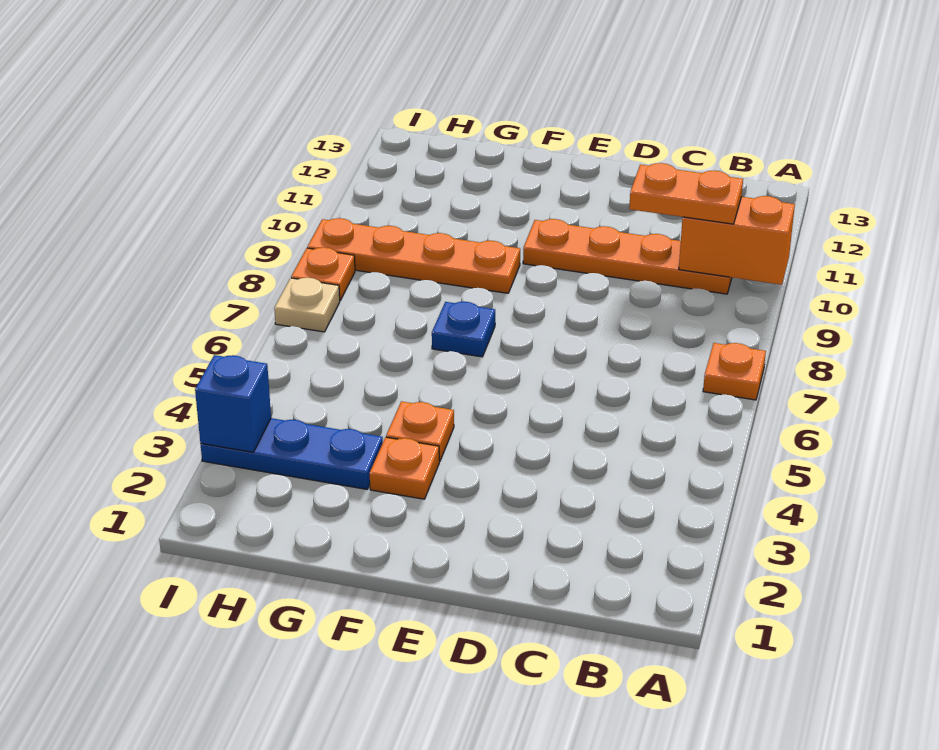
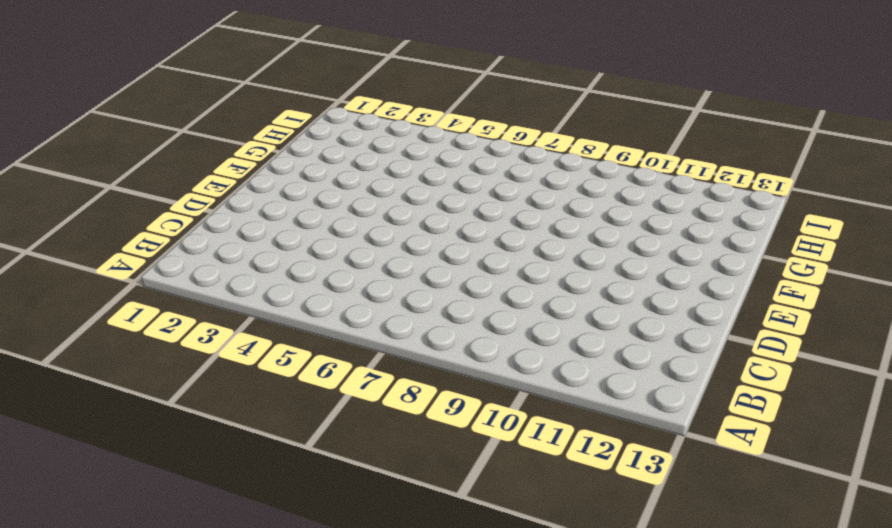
none -> orange plate A7 level 1
none -> orange plate B10:E10 level 1
none -> orange plate F3 level 1

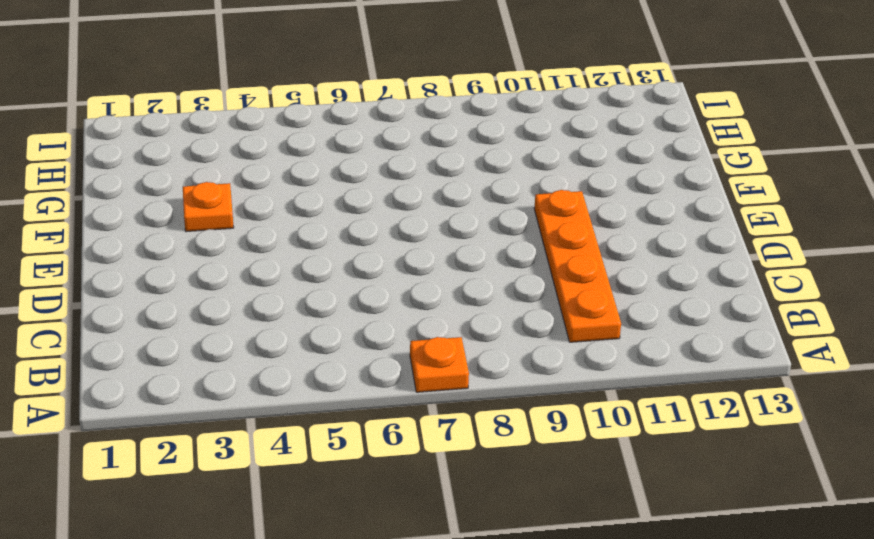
none -> orange plate F4 level 1
none -> blue plate F7 level 1
none -> orange plate F9:I9 level 1

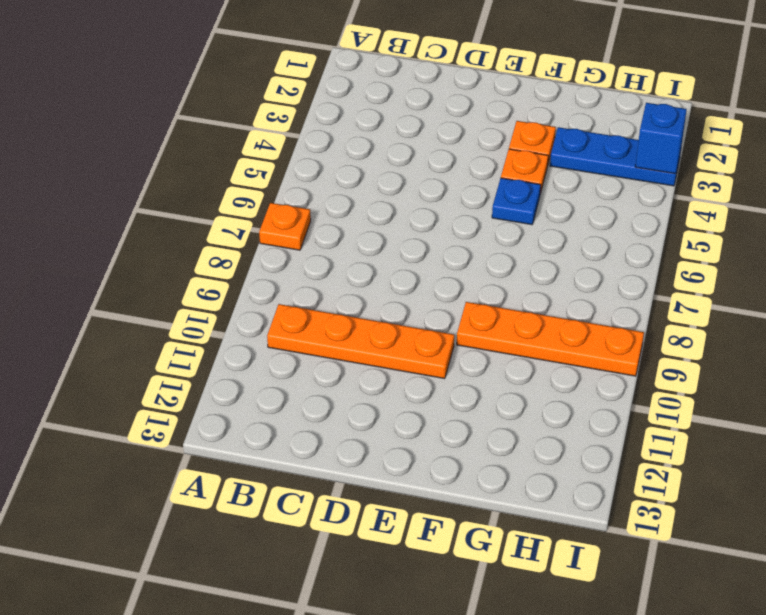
blue plate F5 level 1 -> blue plate F7 level 1
none -> tan plate I7 level 1
none -> orange plate I8 level 1
none -> orange brick A10:B10 level 2

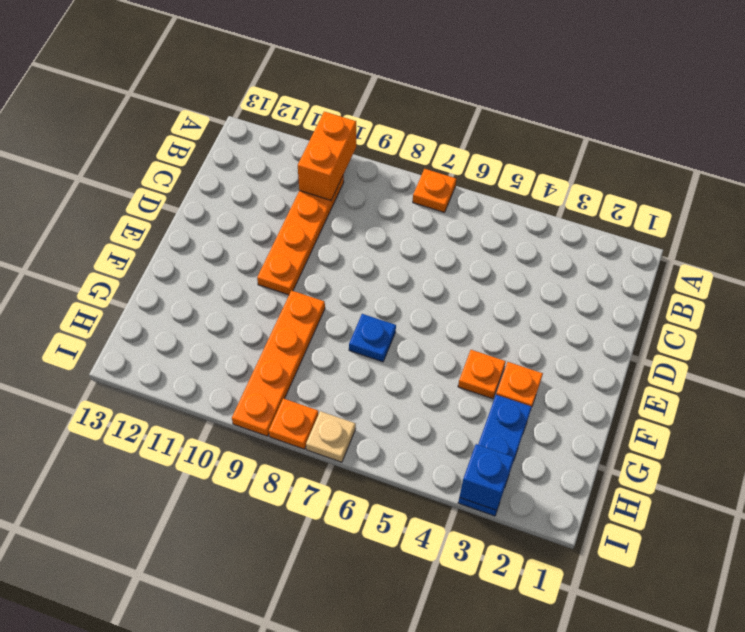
none -> orange plate B10:C10 level 3

